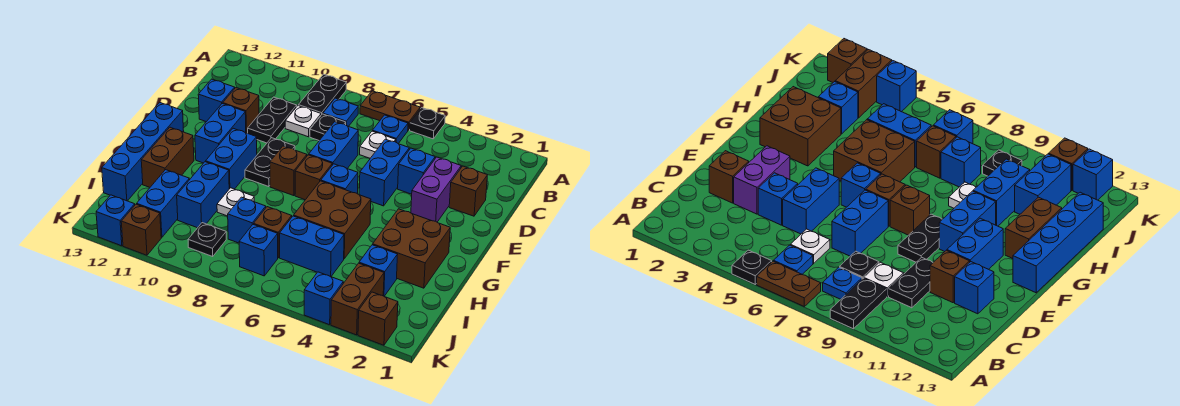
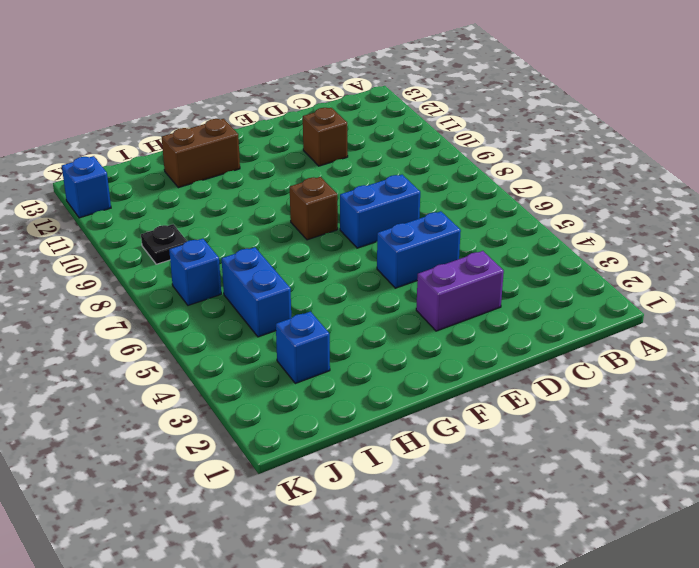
none -> black plate A5 level 1
none -> brown plate A6:A7 level 1
none -> black plate A9:B9 level 1
none -> blue plate B6 level 1

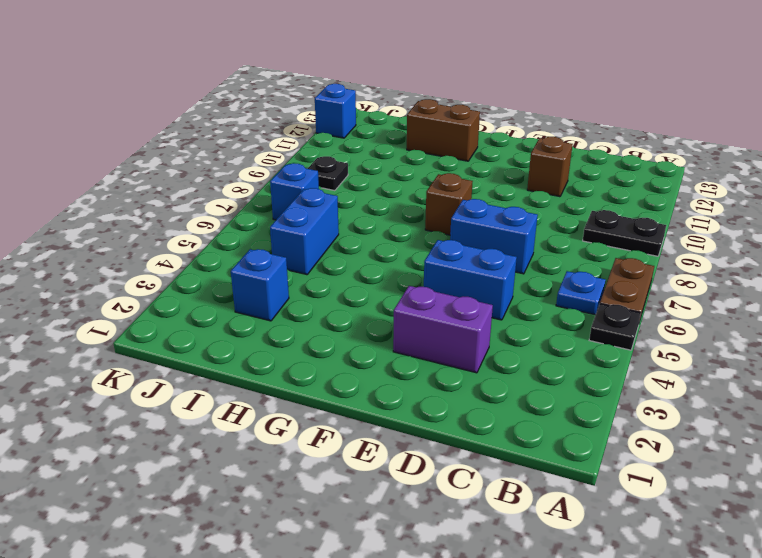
none -> blue plate B8 level 1
none -> white plate C6 level 1
none -> black plate C8 level 1
none -> white plate C9 level 1

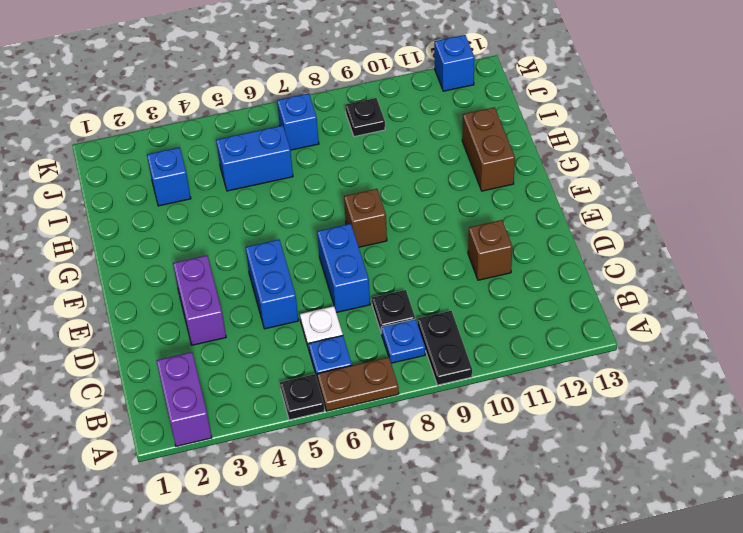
purple brick A2:B2 level 1 -> none
none -> white plate C9 level 1
none -> black plate C10:D10 level 1
none -> brown brick D2 level 1
none -> blue brick D4 level 1

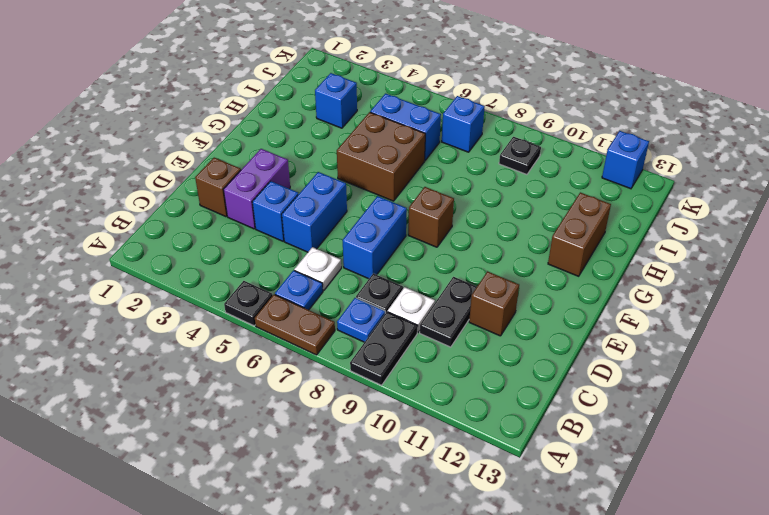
none -> blue brick D12 level 1
none -> black plate E9:F9 level 1
none -> blue brick E11:F11 level 1
none -> blue brick F6 level 1

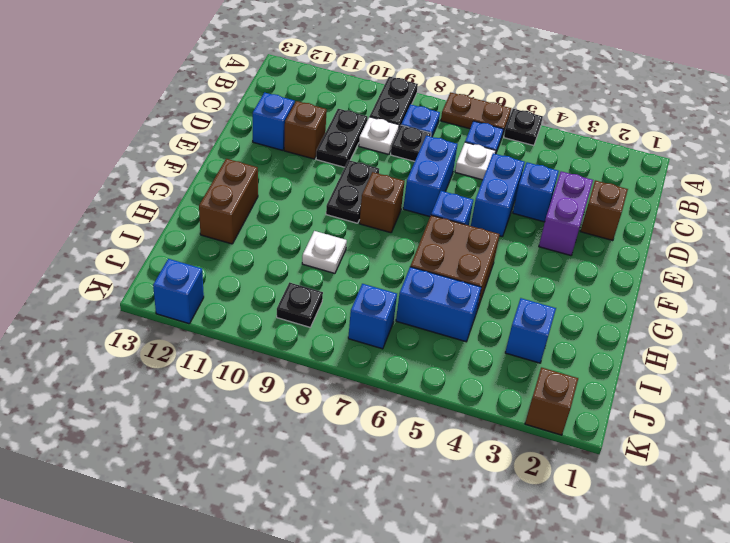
none -> blue brick E11:F11 level 1
none -> brown brick F7 level 1
none -> blue brick F10:G10 level 1
none -> blue brick F13:I13 level 1

